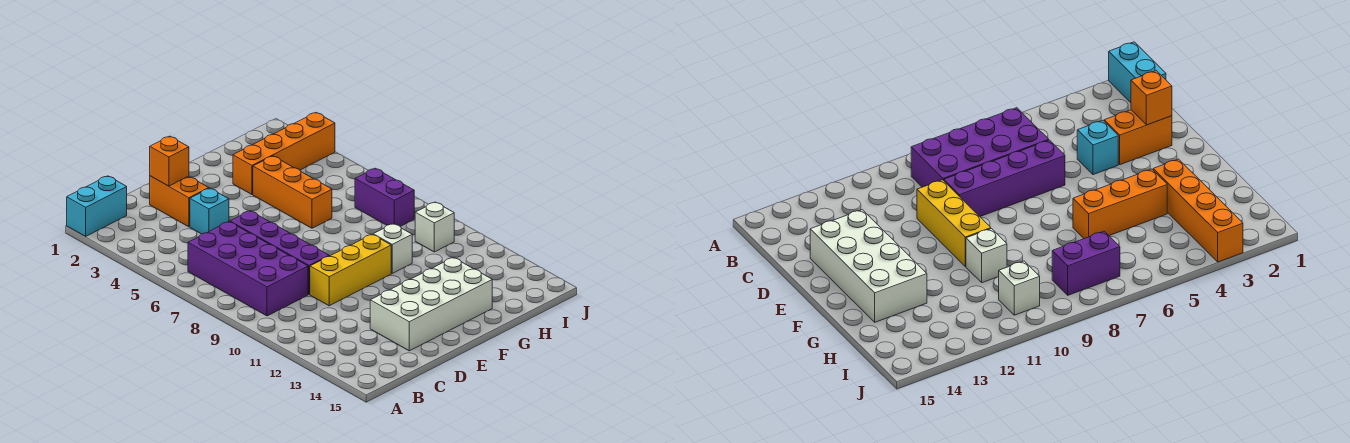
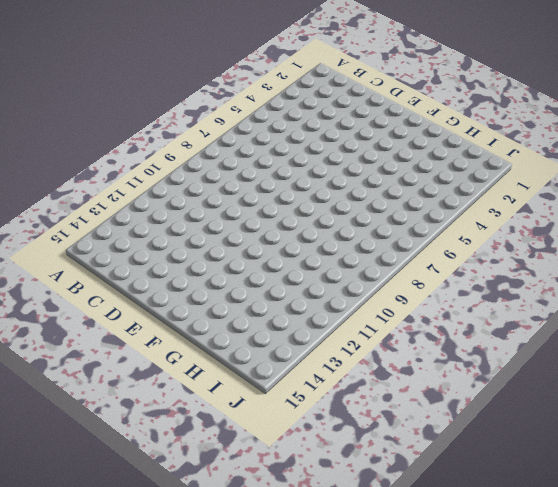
none -> cyan brick A1:B1 level 1
none -> purple brick B6:C9 level 1
none -> orange brick D2:D3 level 1

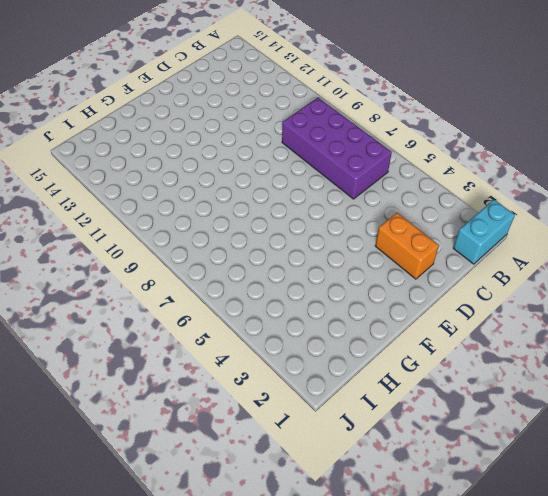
none -> cyan brick D4 level 1
none -> purple brick D6:D9 level 1
none -> yellow brick D10:F10 level 1

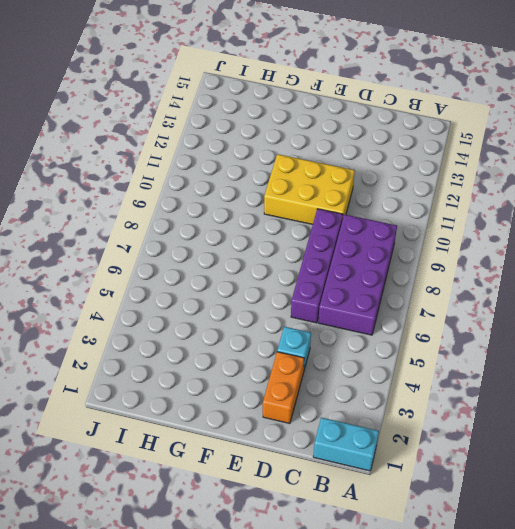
yellow brick D10:F11 level 1 -> yellow brick D10:F10 level 1
none -> white brick D13:G14 level 1
none -> orange brick G3:J3 level 1
none -> orange brick G4:G6 level 1

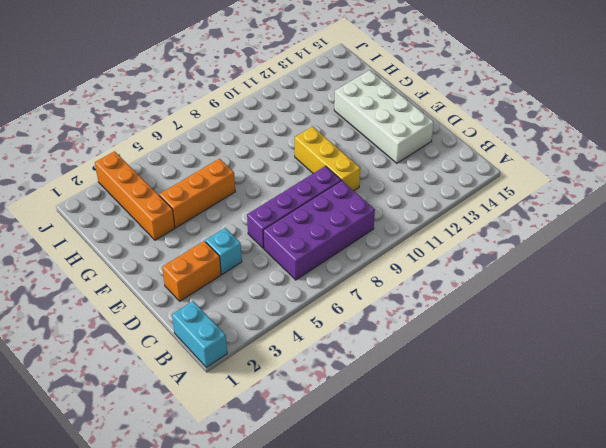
none -> white brick G10 level 1
none -> purple brick I7:I8 level 1
none -> white brick I10 level 1

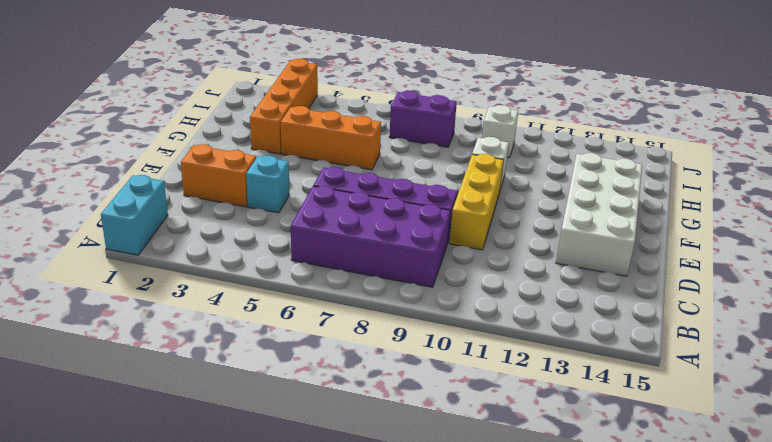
none -> orange brick D2 level 2

